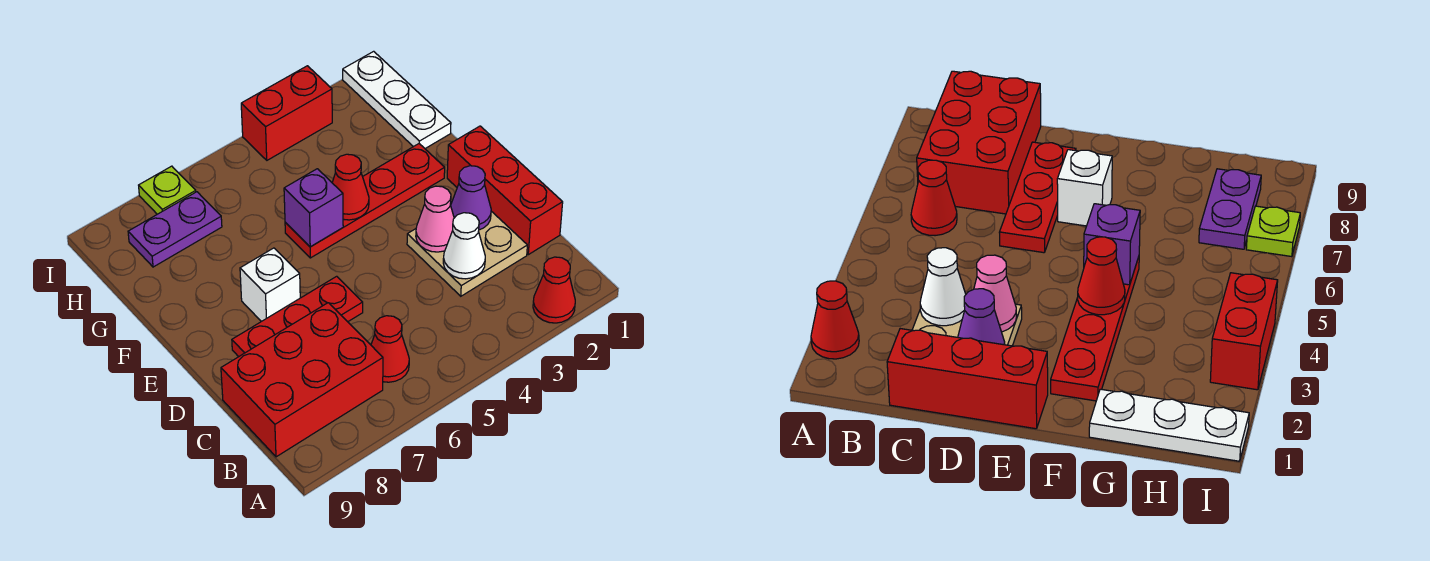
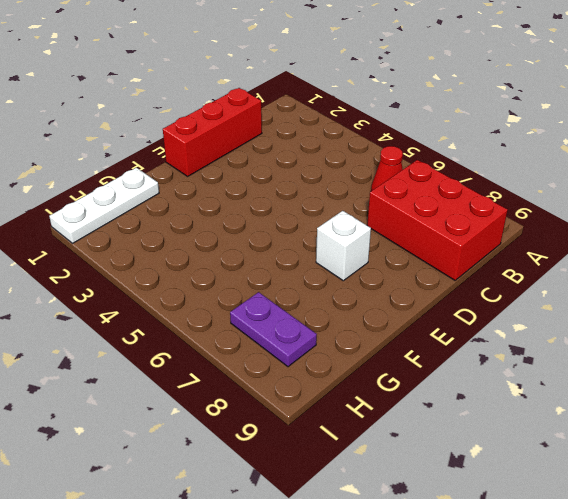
none -> red cone A2 level 1
none -> tan plate C2:D3 level 1
none -> red plate D6:D8 level 1

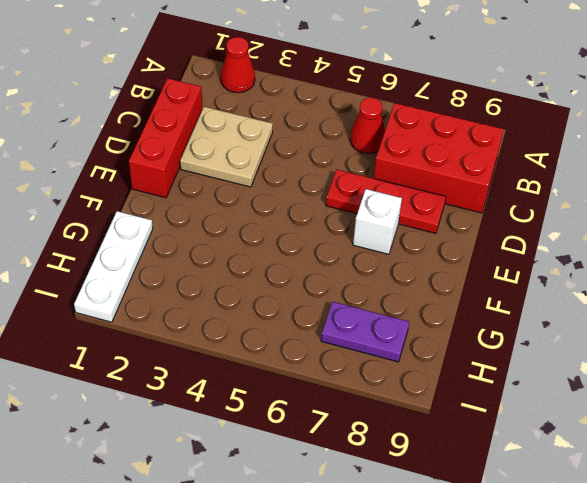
none -> red plate F2:F5 level 1
none -> red brick I3:I4 level 1
none -> lime plate I7 level 1

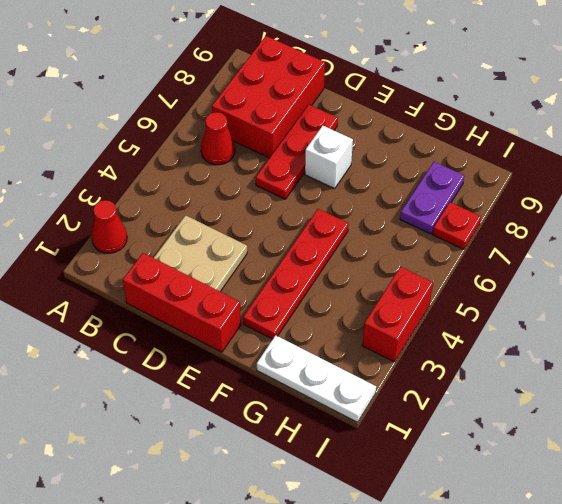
red plate I7 level 1 -> lime plate I7 level 1
none -> white cone C3 level 2
none -> purple cone D2 level 2
none -> pink cone D3 level 2

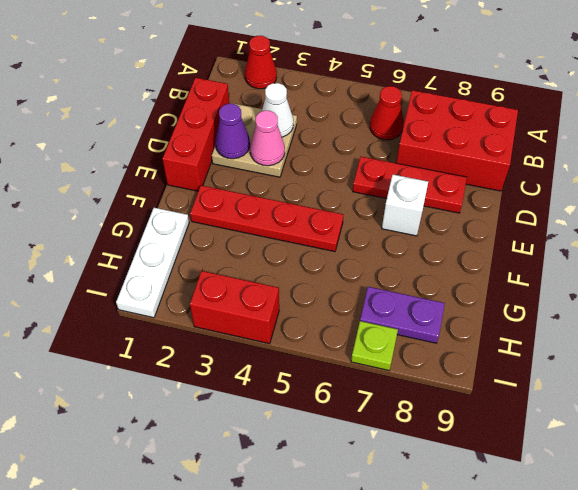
none -> red cone F4 level 2
none -> purple brick F5 level 2

